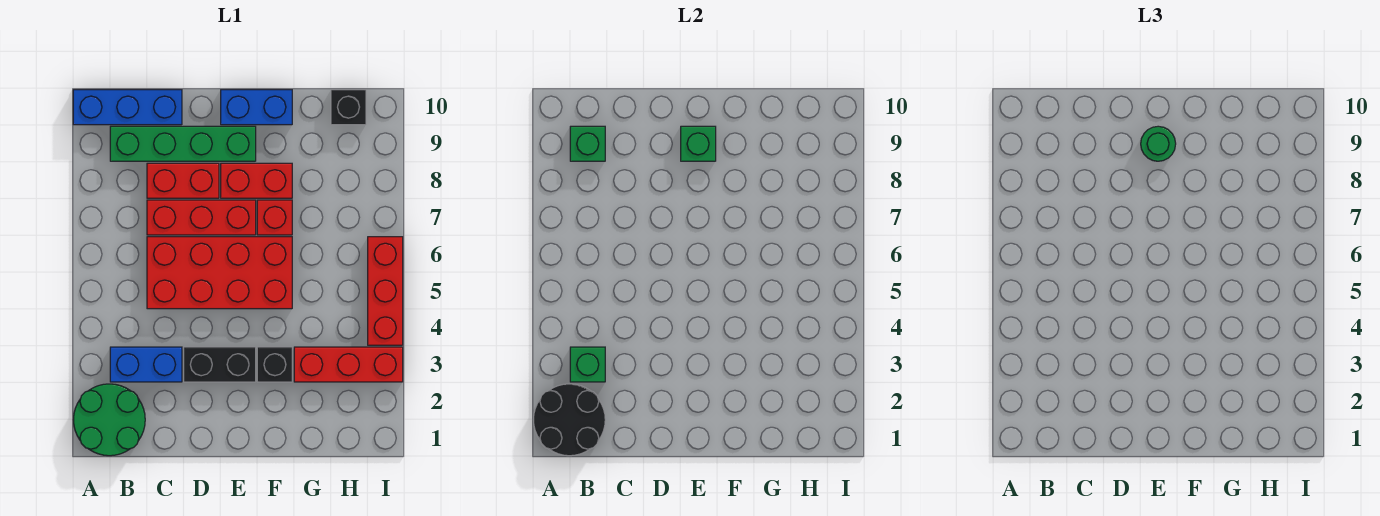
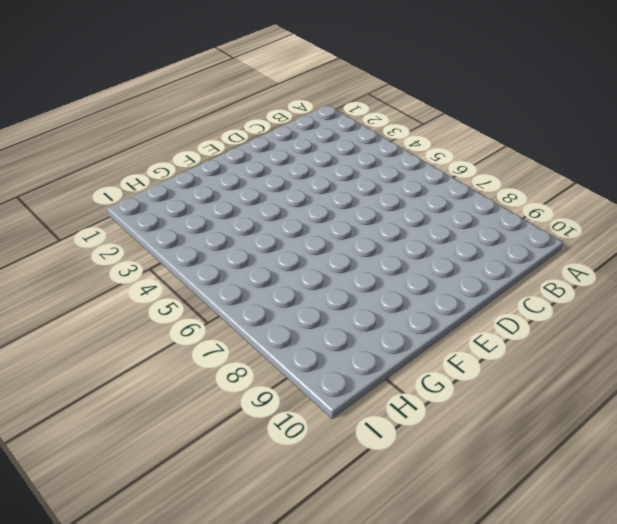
none -> green round brick A1:B2 level 1
none -> blue brick A10:C10 level 1
none -> blue brick B3:C3 level 1

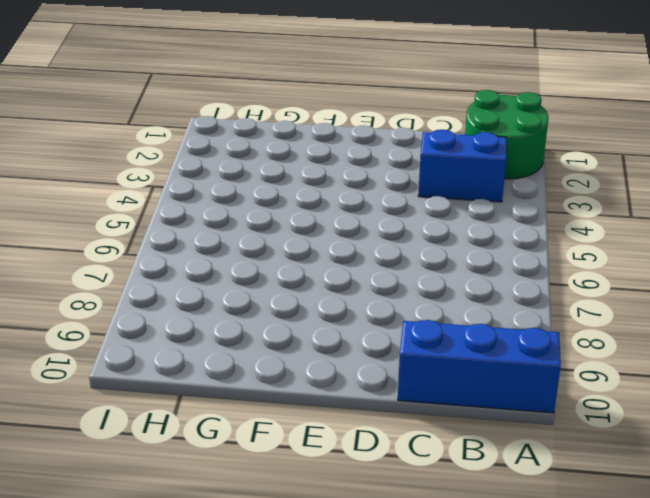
none -> green brick B9:E9 level 1
none -> red brick C5:F6 level 1
none -> red brick C7:E7 level 1

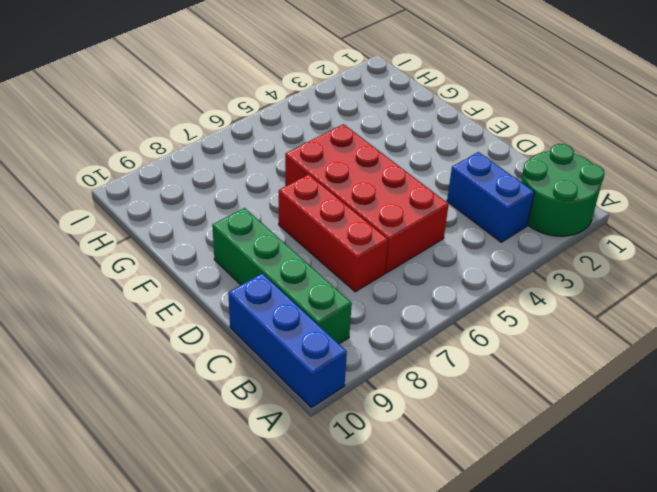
none -> red brick C8:D8 level 1
none -> black brick D3:E3 level 1
none -> red brick E8:F8 level 1

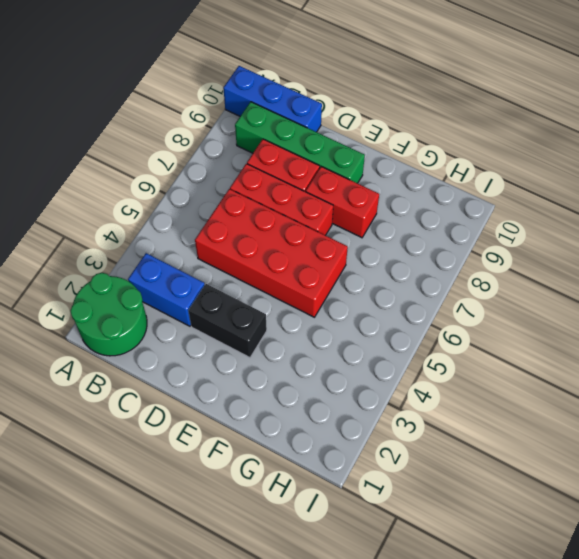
none -> blue brick E10:F10 level 1
none -> black brick F3 level 1
none -> red brick F7 level 1

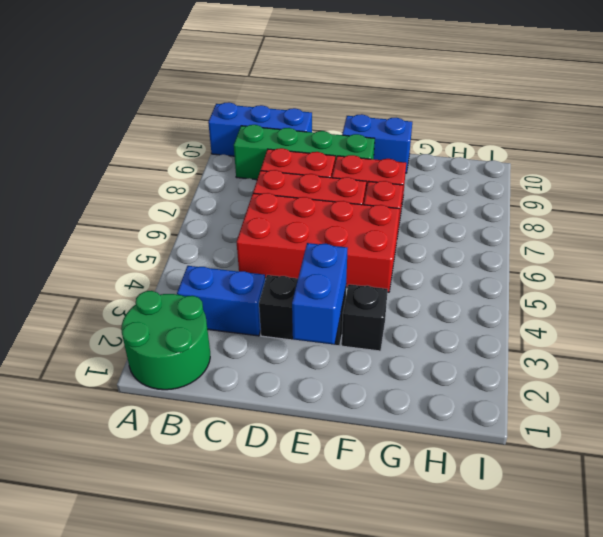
blue brick E2:E3 level 2 -> none
none -> red brick G3:I3 level 1
none -> black brick H10 level 1
none -> red brick I4:I6 level 1

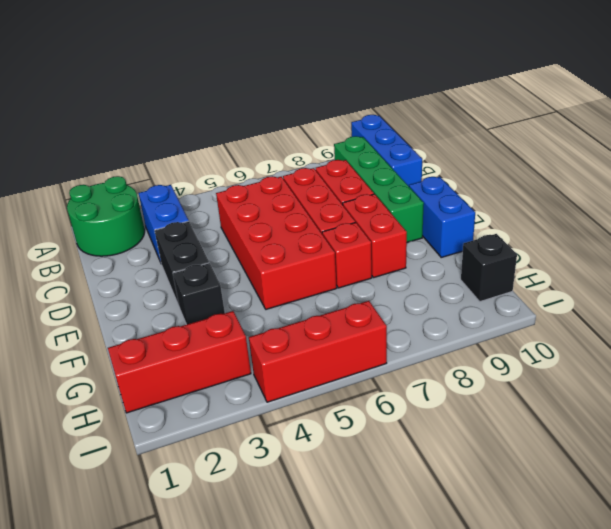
red brick H1:H3 level 1 -> red brick G3:I3 level 1
none -> black round brick A1:B2 level 2
none -> green brick B3 level 2
none -> green brick B9 level 2

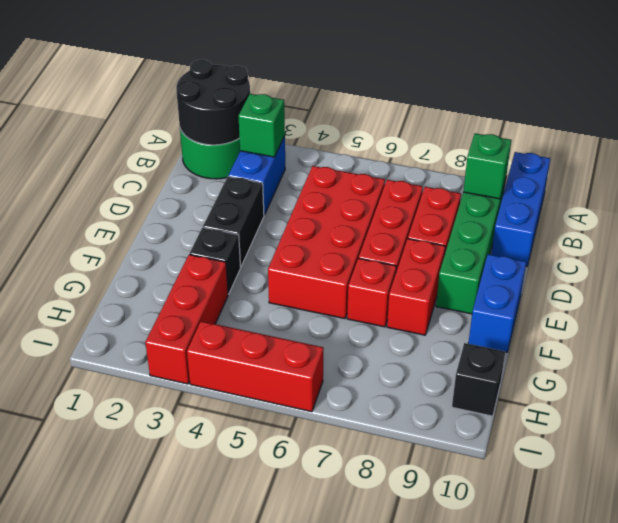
none -> green brick E9 level 2
none -> green round brick E9 level 3

